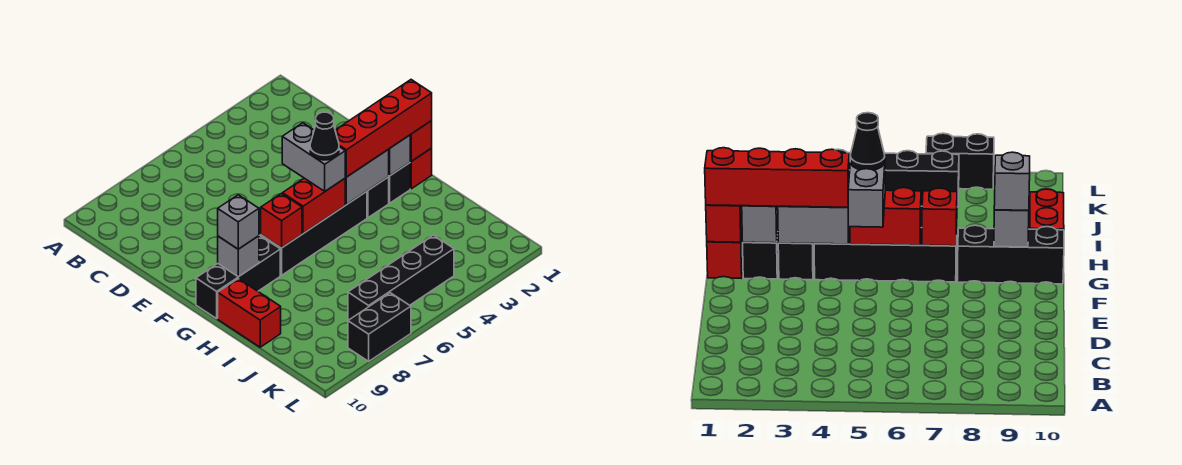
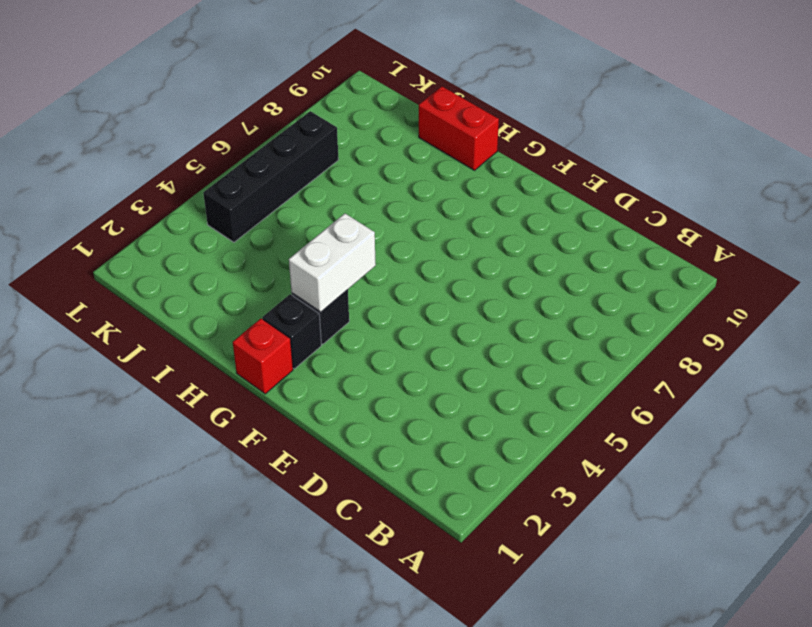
white brick G3:G4 level 2 -> grey brick G3:G4 level 2
none -> black brick G4:G7 level 1
none -> black brick G8:G10 level 1
none -> black brick L7:L8 level 1

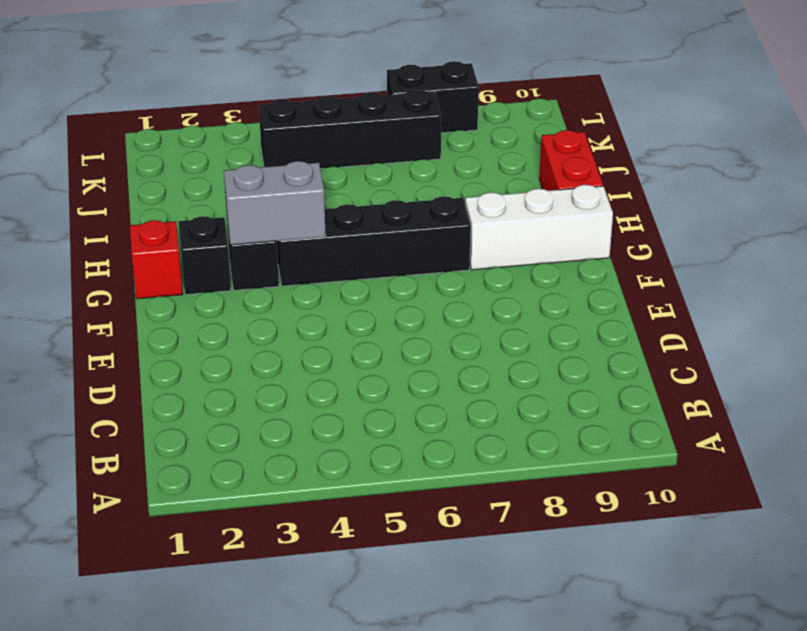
white brick G8:G10 level 1 -> black brick G8:G10 level 1
none -> red brick G1 level 2
none -> grey brick G2 level 2
none -> red brick G5:G6 level 2

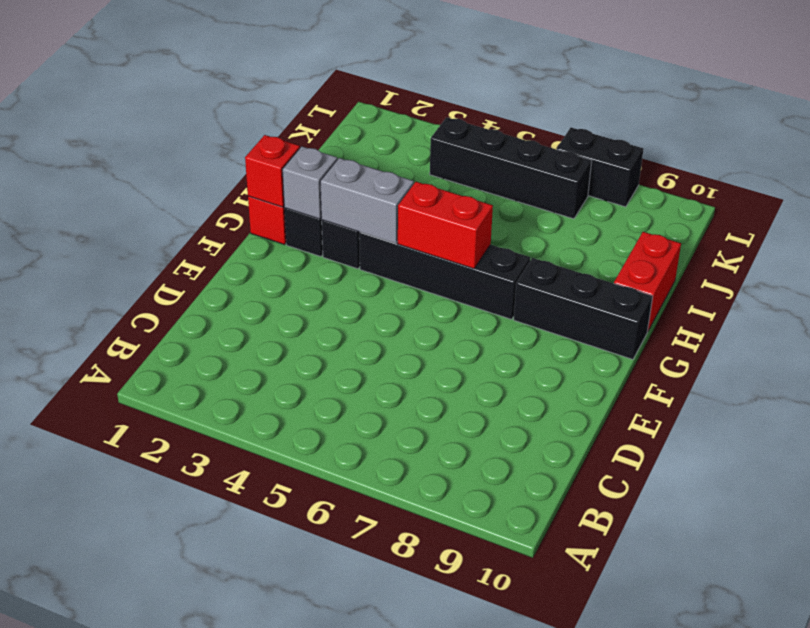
none -> red brick G7 level 2
none -> grey brick G9 level 2
none -> grey brick F5:G5 level 3

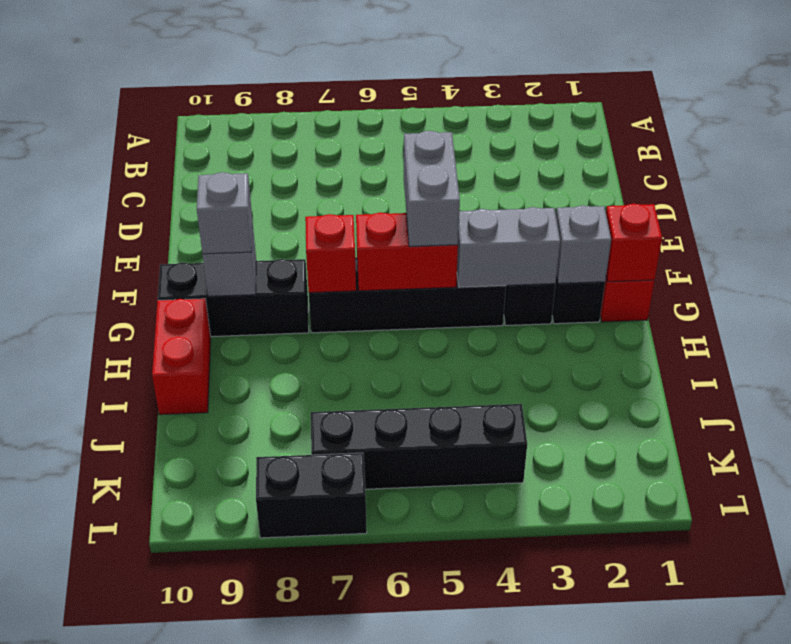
none -> red brick G1:G4 level 3
none -> black cone G5 level 4

